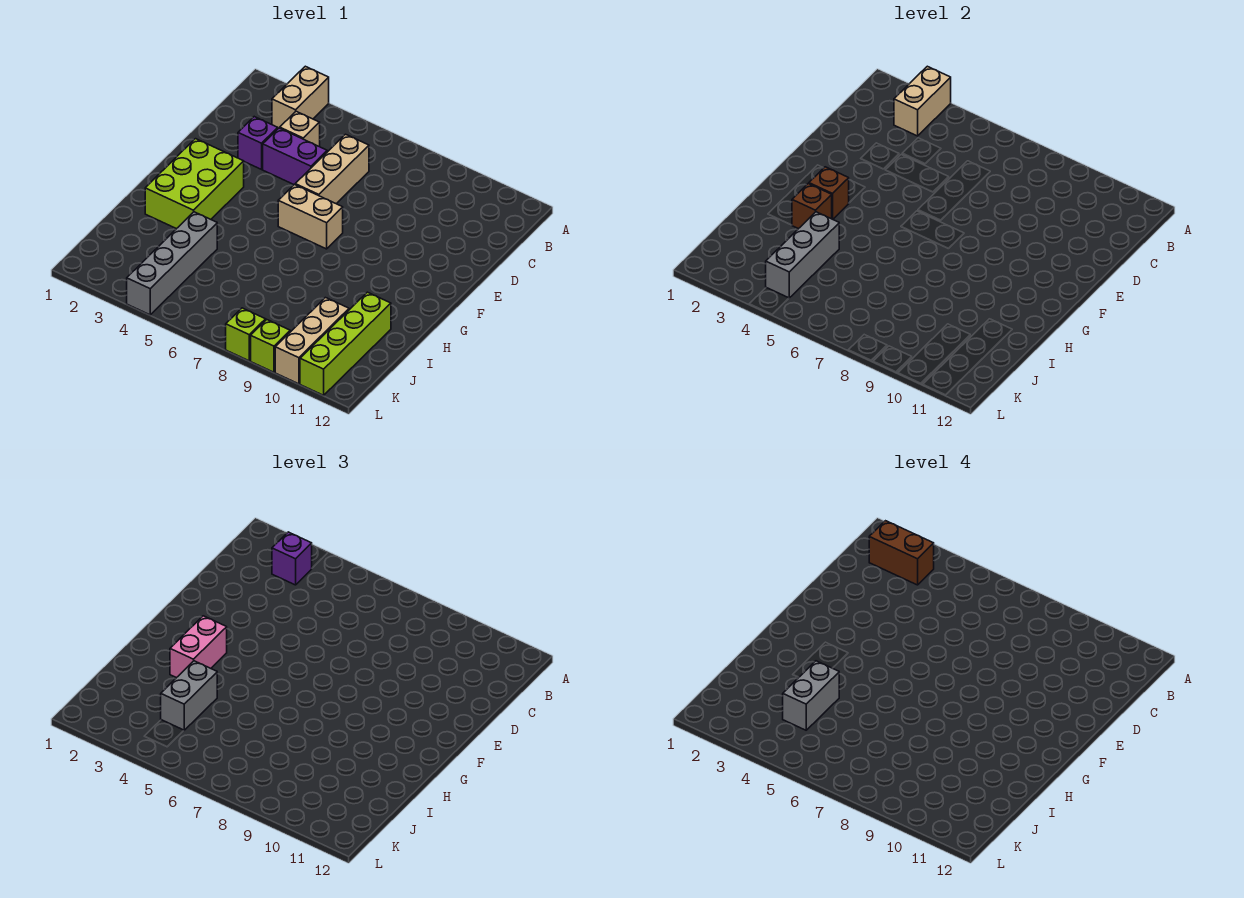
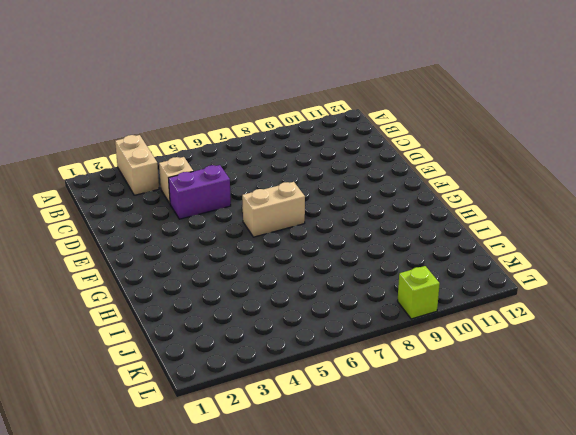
none -> tan brick C6:E6 level 1
none -> purple brick D3 level 1
none -> lime brick F2:H3 level 1

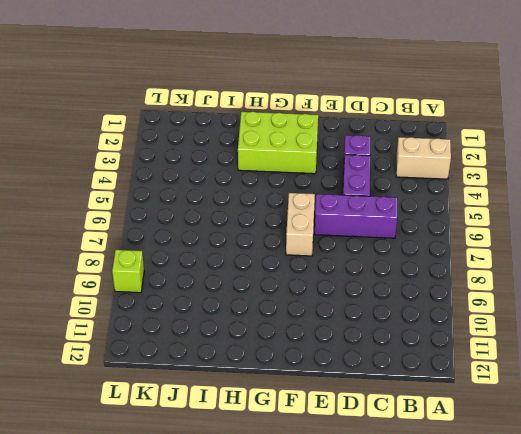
purple brick C6:E6 level 1 -> tan brick C6:E6 level 1
none -> tan brick C4 level 1
none -> grey brick I4:L4 level 1
none -> lime brick I11:L11 level 1

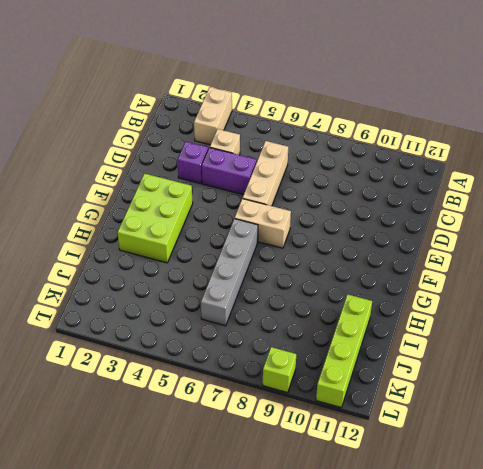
grey brick G6:J6 level 1 -> grey brick I4:L4 level 1
none -> tan brick J10:L10 level 1
none -> lime brick L8 level 1
none -> tan brick A3:B3 level 2

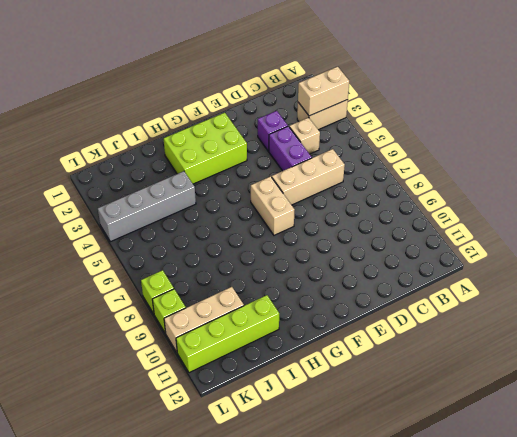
none -> brown brick G3 level 2
none -> brown brick H3 level 2
none -> grey brick I4:K4 level 2

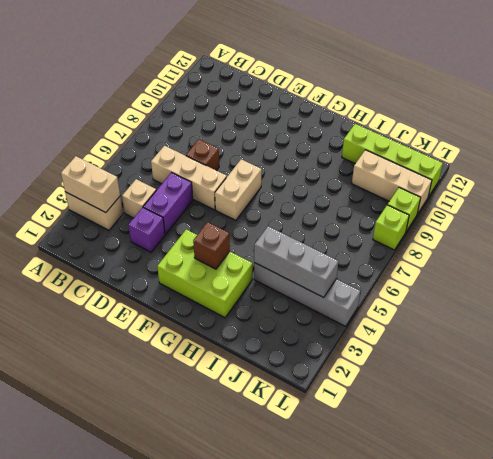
brown brick D7 level 1 -> brown brick H3 level 2
none -> purple brick B3 level 3
none -> pink brick G3:H3 level 3
none -> grey brick I4:J4 level 3

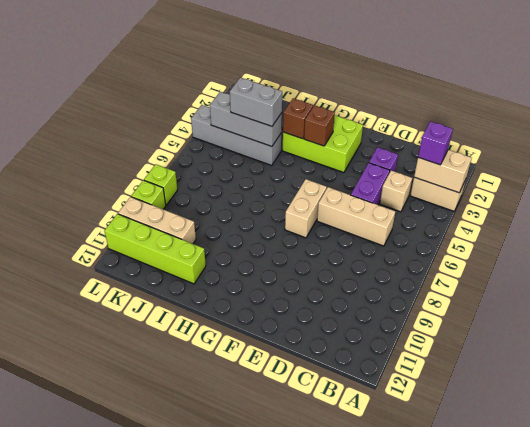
none -> pink brick G3:H3 level 3
none -> brown brick B2:B3 level 4
none -> grey brick I4:J4 level 4

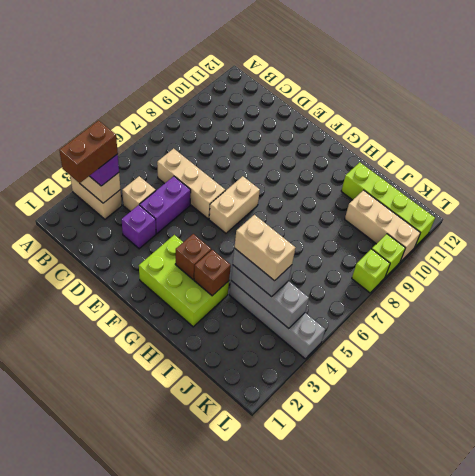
tan brick I4:J4 level 4 -> grey brick I4:J4 level 4
none -> pink brick G3:H3 level 3

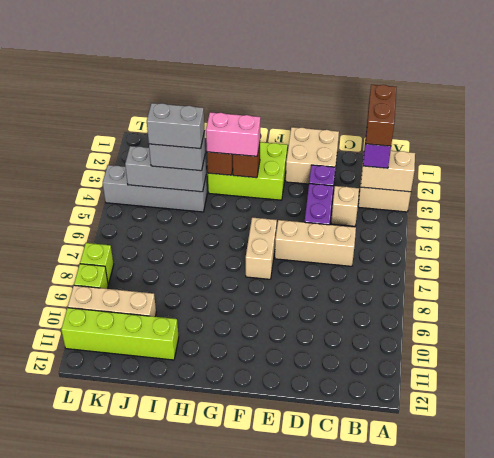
tan brick D1:E2 level 1 -> none

